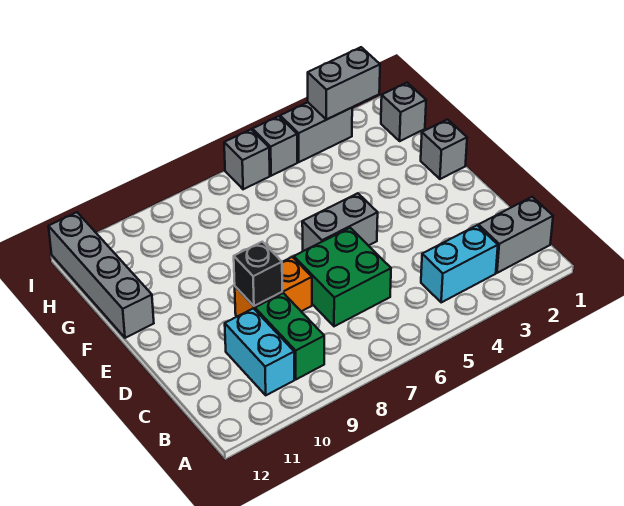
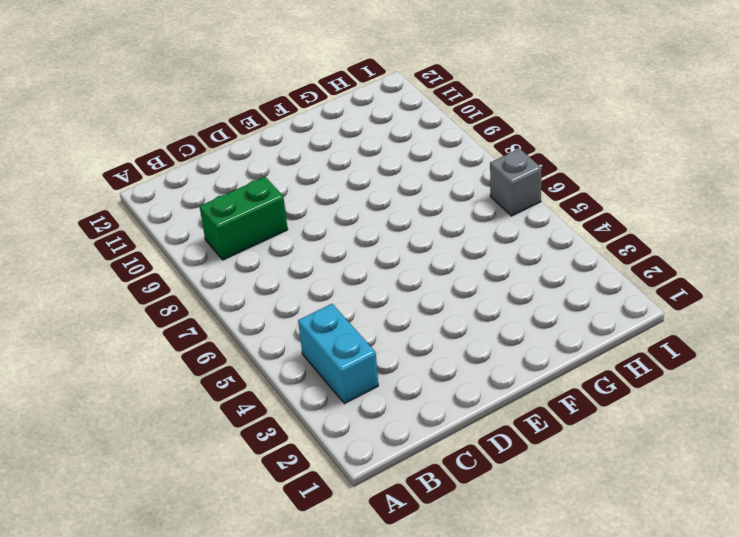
none -> grey brick B1:B2 level 1
none -> cyan brick B10:C10 level 1
none -> green brick C6:D7 level 1

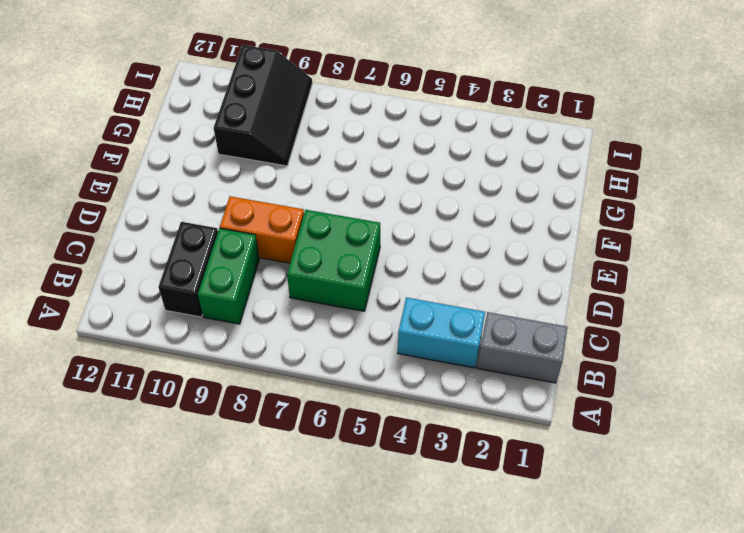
black brick B10:C10 level 1 -> cyan brick B10:C10 level 1
black slope G9:I10 level 1 top 10 -> none
none -> grey brick E5:E6 level 1
none -> grey brick F1 level 1
none -> grey brick F12:I12 level 1

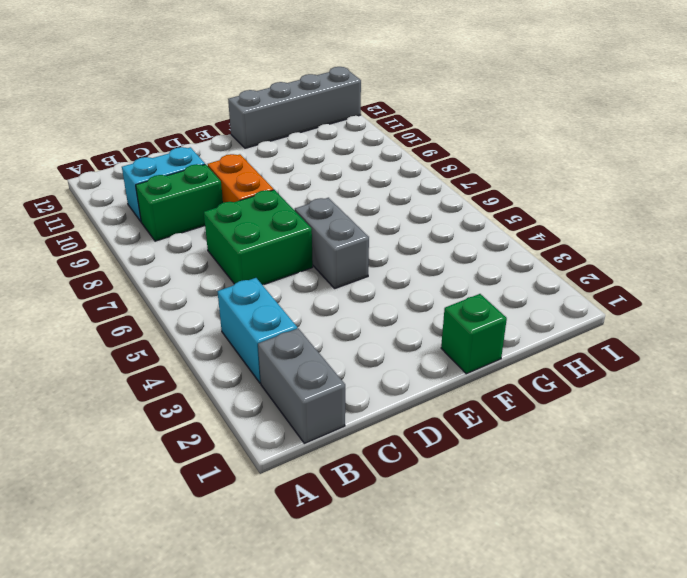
green brick F1 level 1 -> grey brick F1 level 1
none -> grey brick H1 level 1
none -> grey brick I3:I4 level 1
none -> grey brick I5 level 1

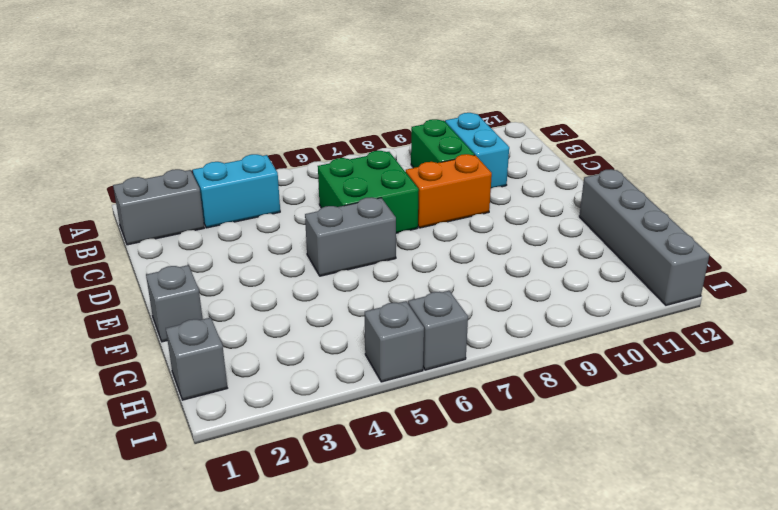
none -> grey brick I3:I4 level 1
none -> black brick D9 level 2
none -> grey brick I2:I3 level 2

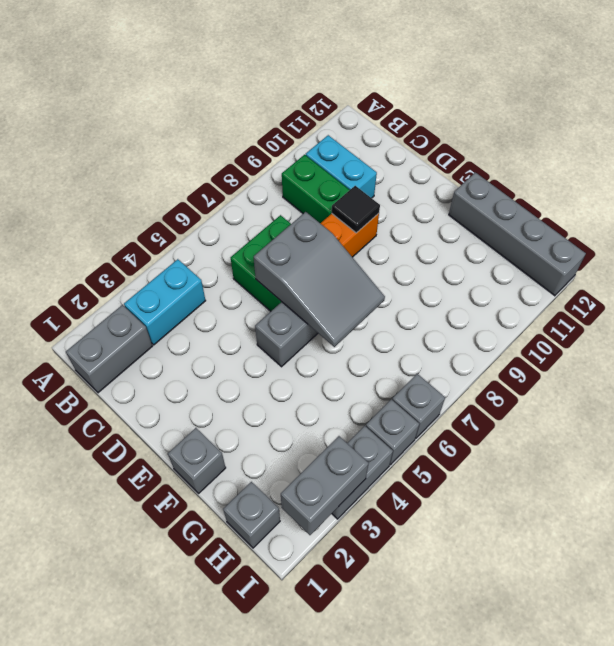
grey slope D6:F7 level 2 top D -> none
black tile D9 level 2 -> black brick D9 level 2

